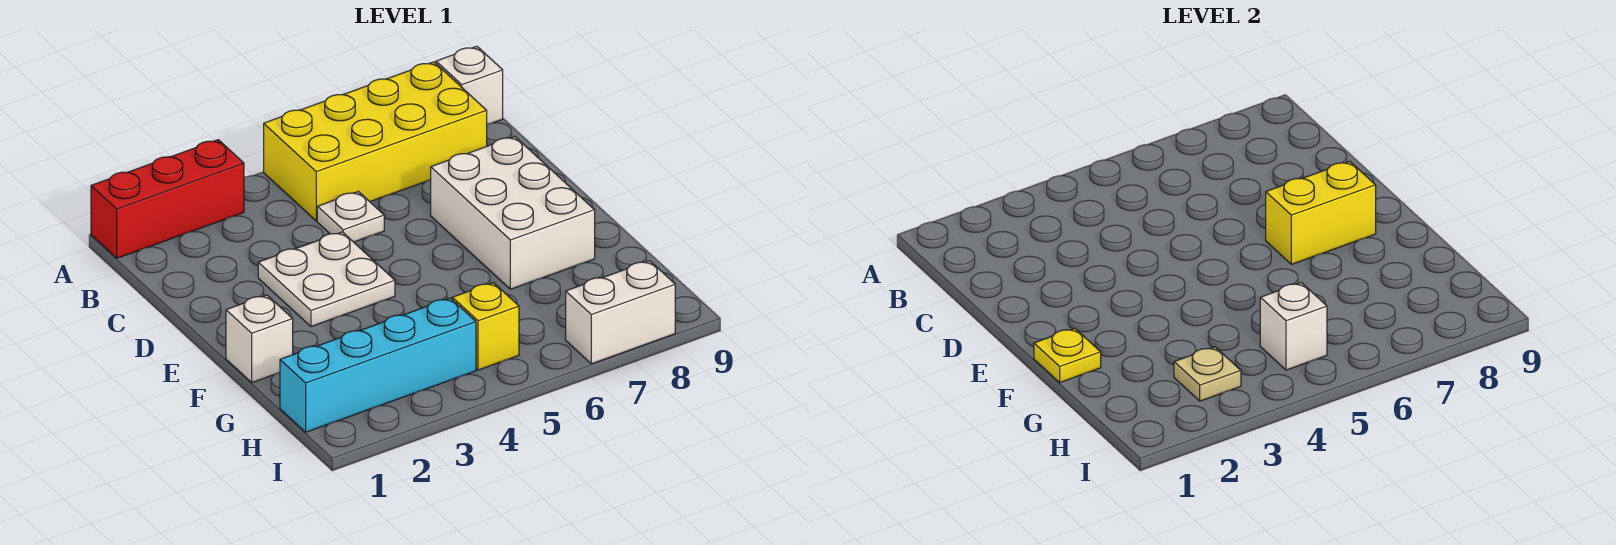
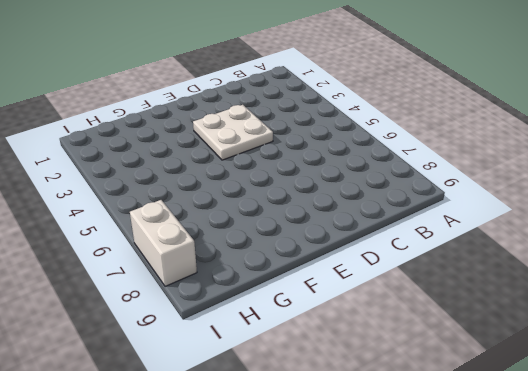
none -> red brick A1:A3 level 1
none -> yellow brick A5:B8 level 1
none -> white brick A9 level 1

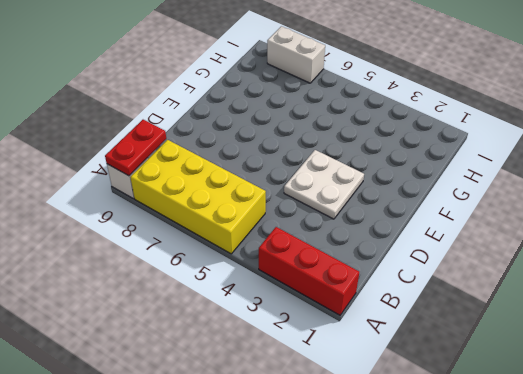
red plate A9:B9 level 2 -> none
none -> white plate C5 level 1
none -> white brick D7:F8 level 1
none -> white brick F1 level 1

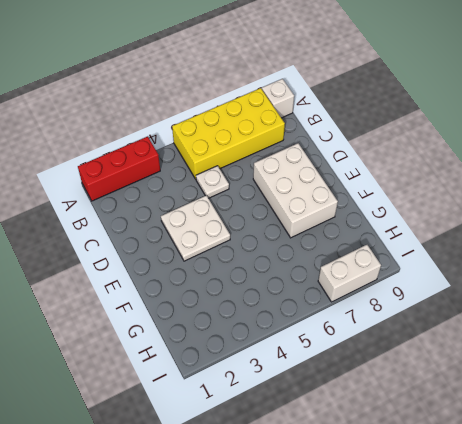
none -> white brick F1 level 1
none -> cyan brick H1:H4 level 1
none -> yellow brick H5 level 1

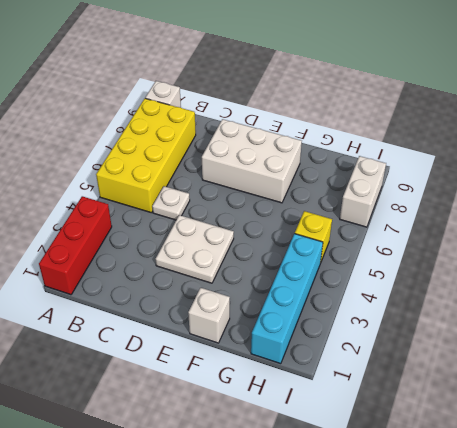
none -> yellow brick E7:E8 level 2
none -> yellow plate F1 level 2
none -> tan plate H3 level 2

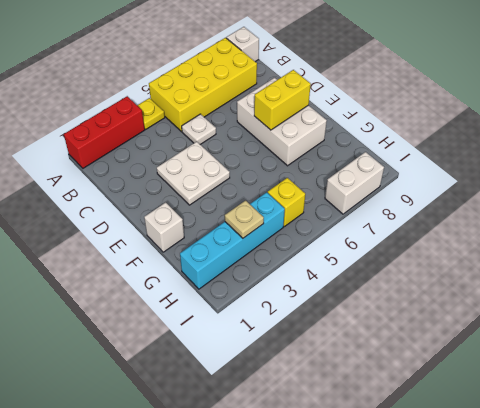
yellow plate A4 level 1 -> yellow plate F1 level 2
none -> white brick H5 level 2

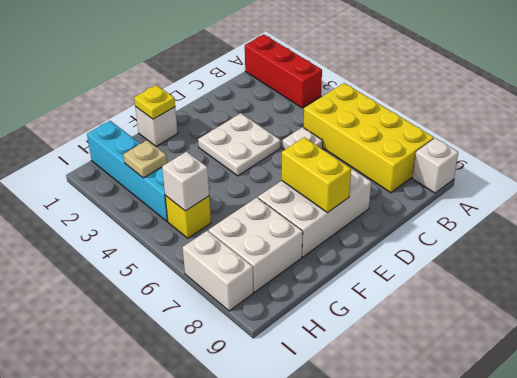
white brick G7:H8 level 1 -> none

